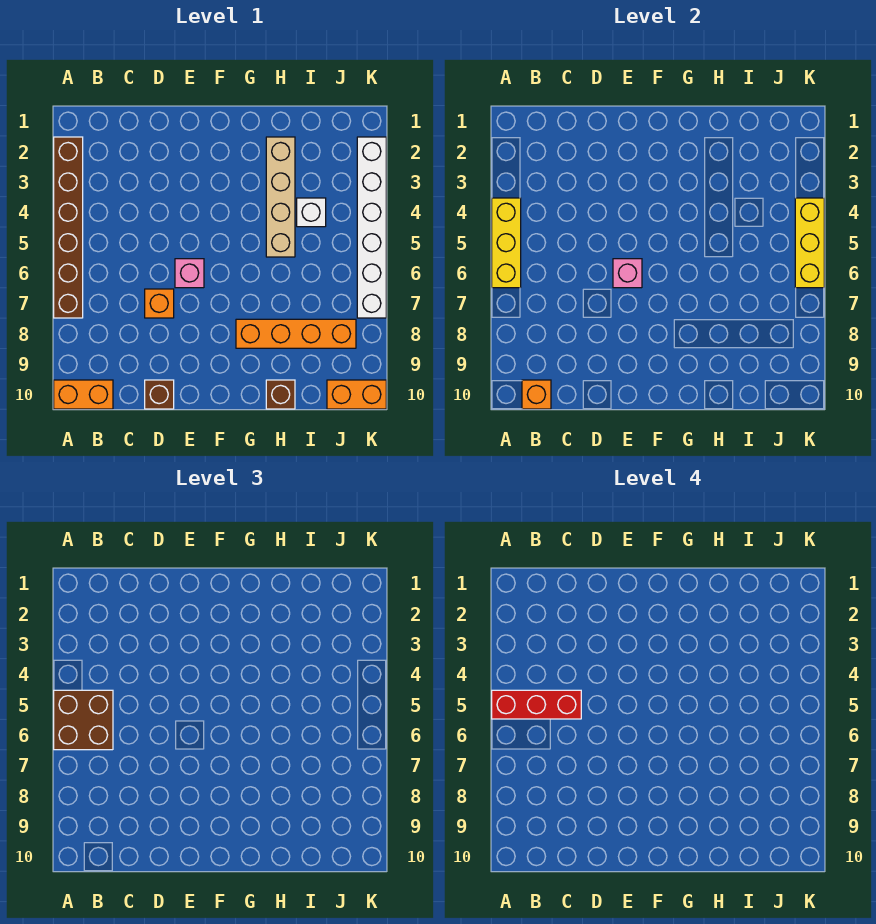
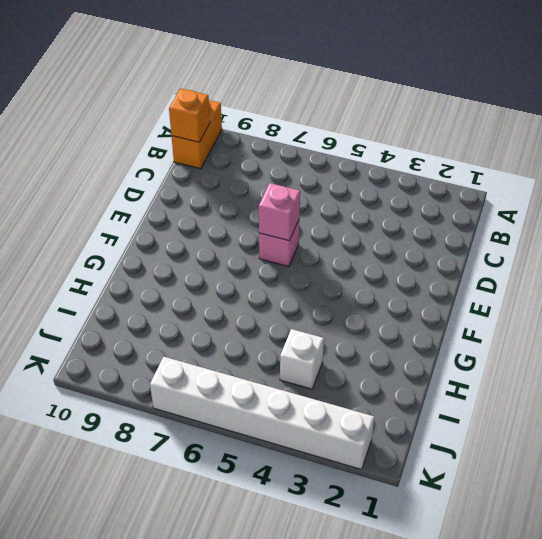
none -> brown brick A2:A7 level 1
none -> orange brick D7 level 1
none -> brown brick D10 level 1

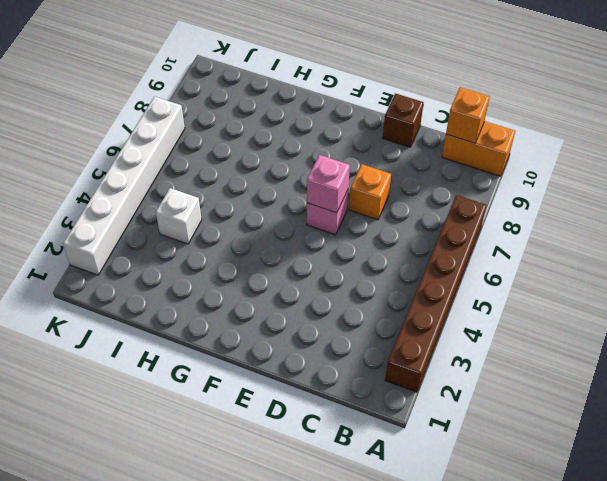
none -> orange brick G8:J8 level 1
none -> tan brick H2:H5 level 1
none -> brown brick H10 level 1

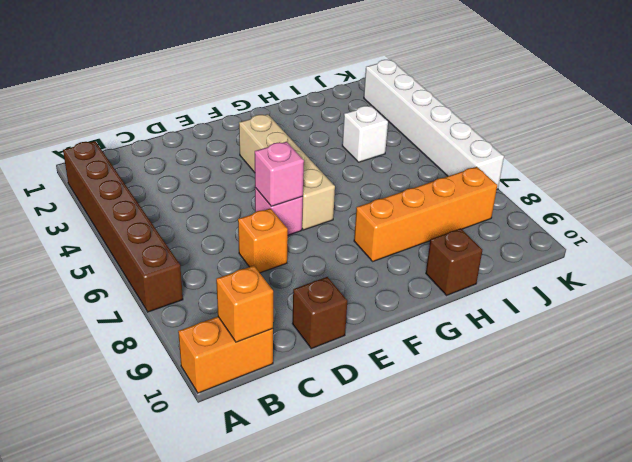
tan brick F3:F6 level 1 -> tan brick H2:H5 level 1
none -> orange brick J10:K10 level 1
none -> yellow brick A4:A6 level 2
none -> yellow brick K4:K6 level 2

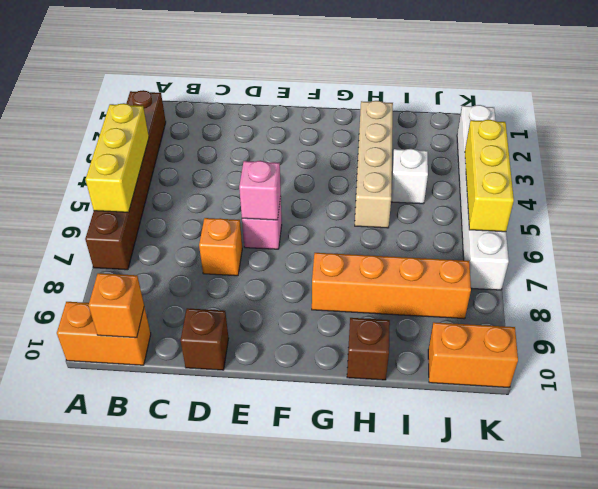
none -> brown brick A5:B6 level 3
none -> red brick A5:C5 level 4

